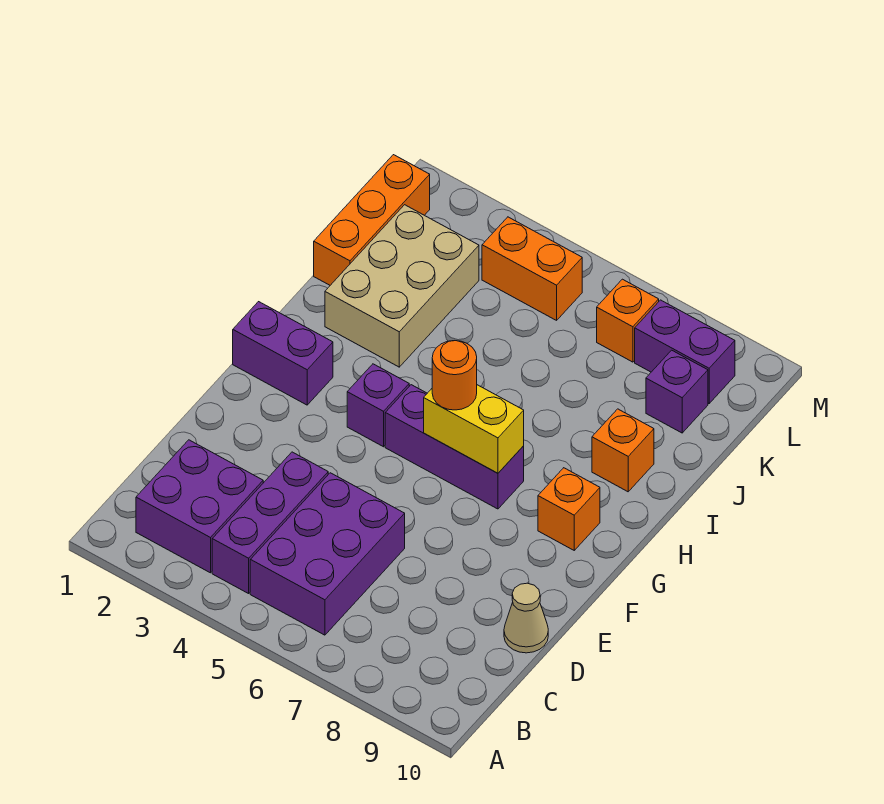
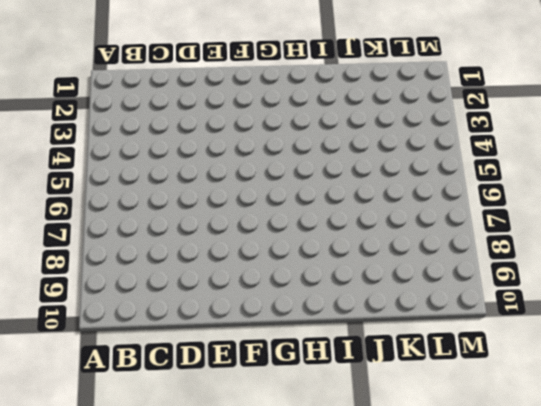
none -> purple brick B2:C3 level 1
none -> purple brick B4:D4 level 1
none -> purple brick B5:D6 level 1

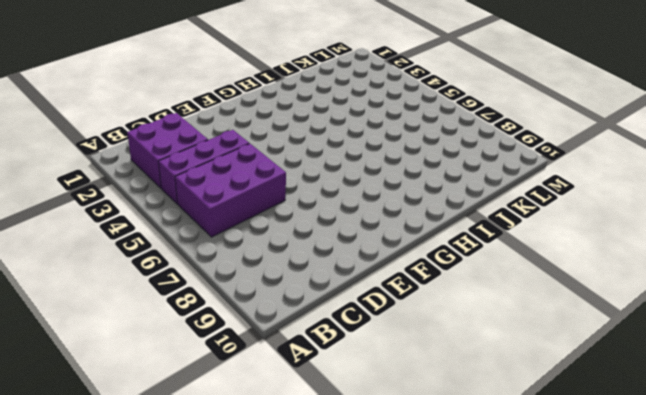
none -> tan cone D10 level 1
none -> purple brick G1:G2 level 1
none -> purple brick G4 level 1

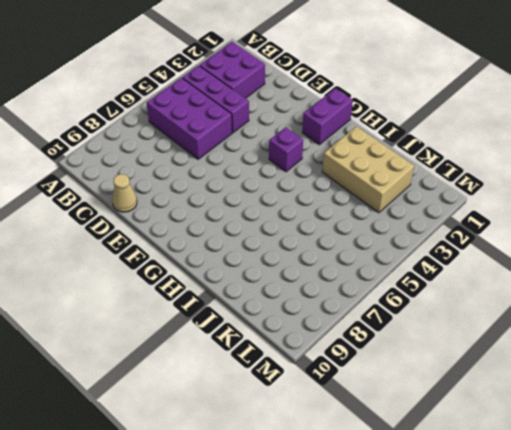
none -> purple brick G5:G7 level 1
none -> orange brick G9 level 1
none -> orange brick I9 level 1

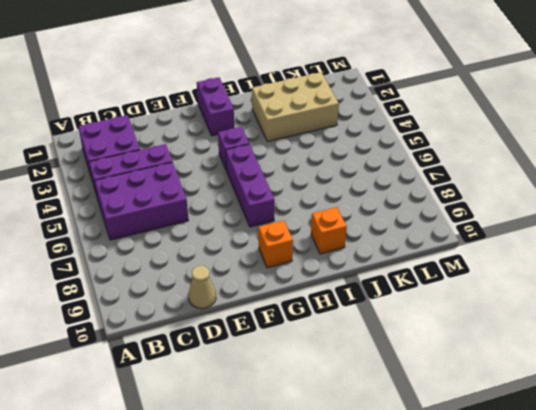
none -> orange brick J1:L1 level 1
none -> purple brick K9 level 1
none -> orange brick L4:L5 level 1

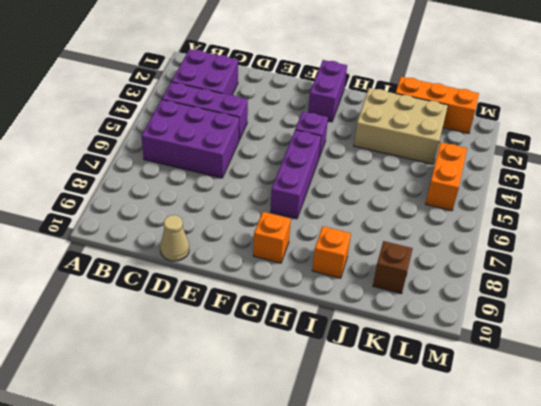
brown brick K9 level 1 -> purple brick K9 level 1
none -> orange brick L7 level 1
none -> purple brick L8:L9 level 1
none -> yellow brick G6:G7 level 2

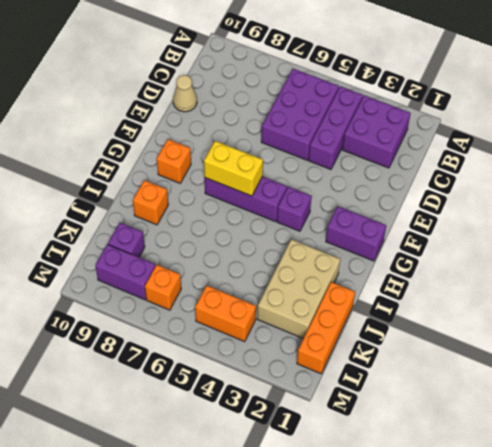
none -> orange round brick G6 level 3

